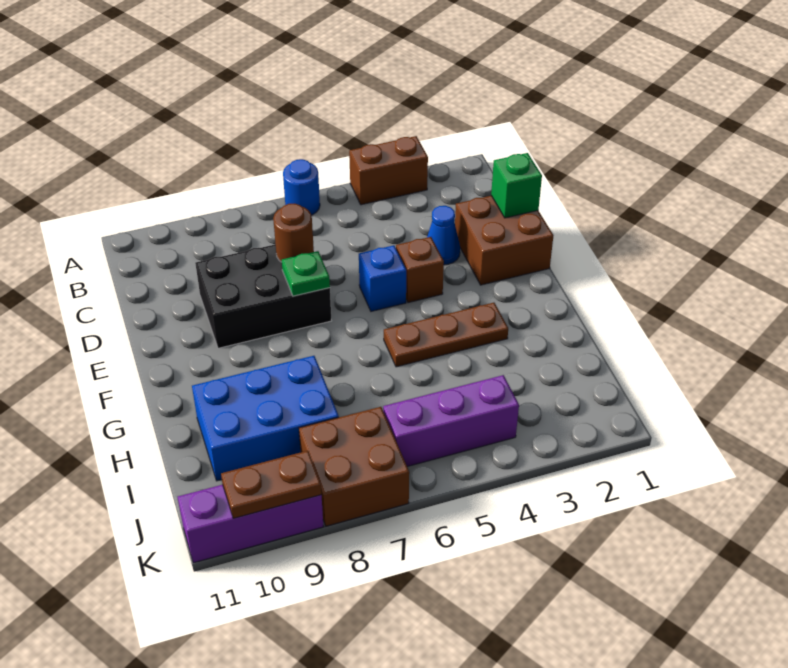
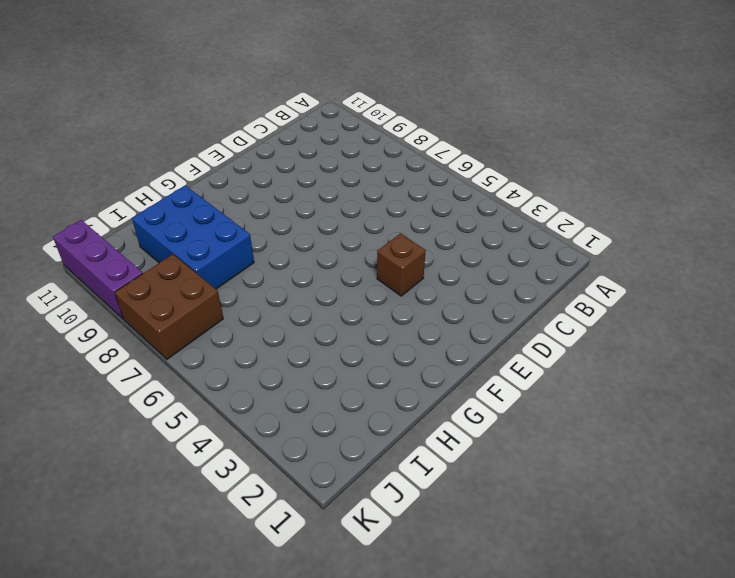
none -> brown brick A3:A4 level 1
none -> blue round brick A6 level 1
none -> brown brick D1:E2 level 1

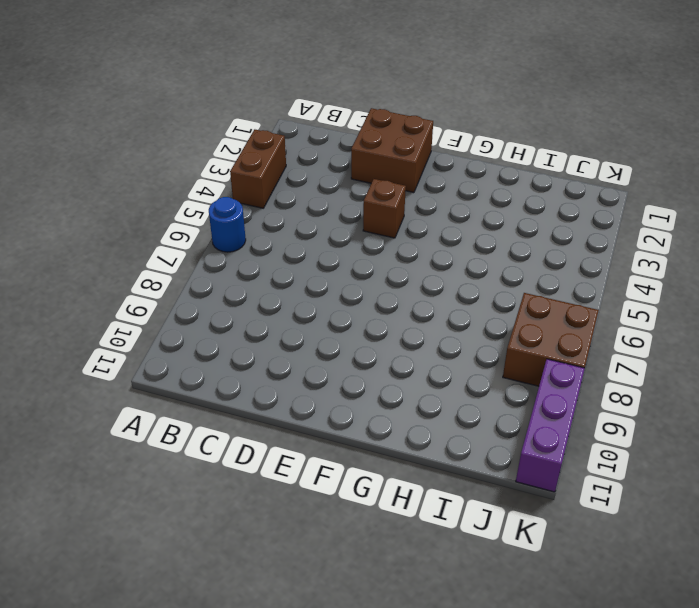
none -> blue cone D3 level 1
none -> black brick D7:E9 level 1
none -> blue brick E5 level 1

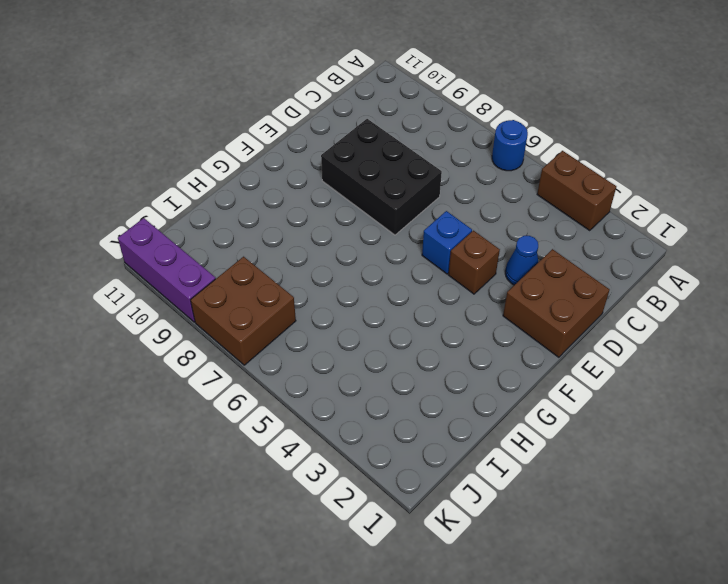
none -> brown plate G3:G5 level 1
none -> blue brick H8:I10 level 1
none -> purple brick J4:J6 level 1

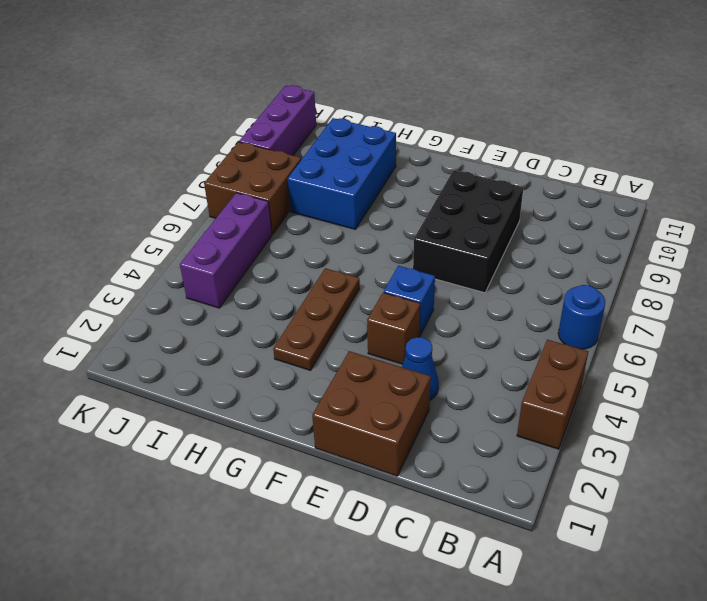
none -> green brick D1 level 2
none -> brown round brick D7 level 2
none -> green plate E7 level 2

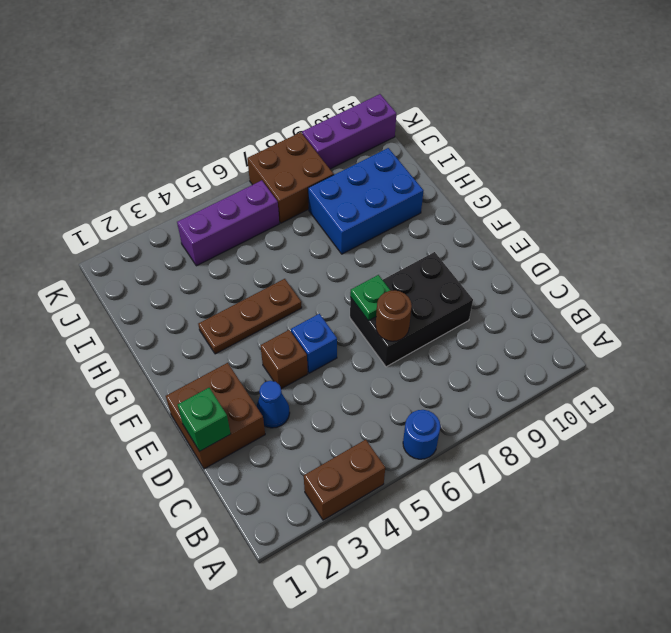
none -> brown plate K9:K10 level 2

